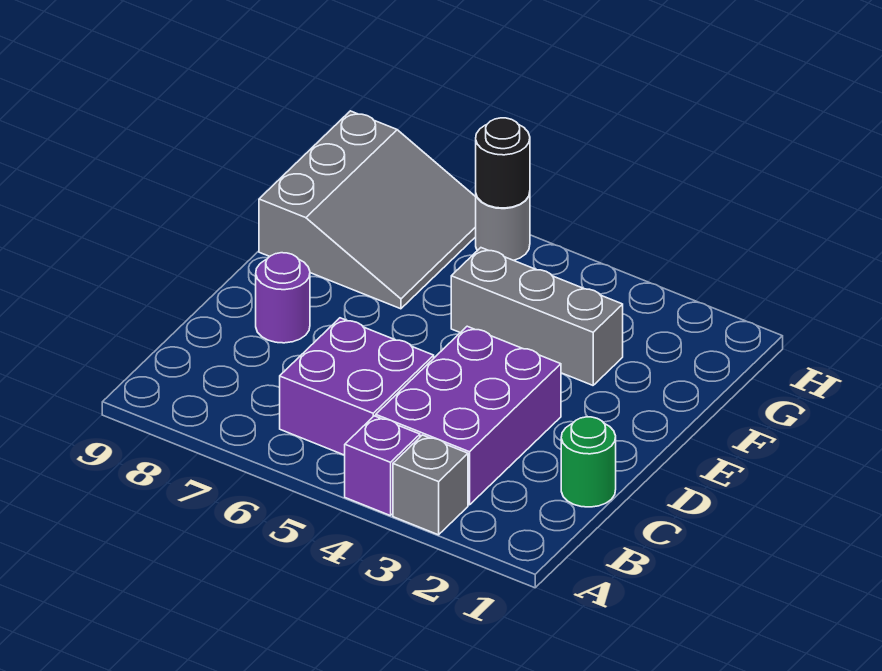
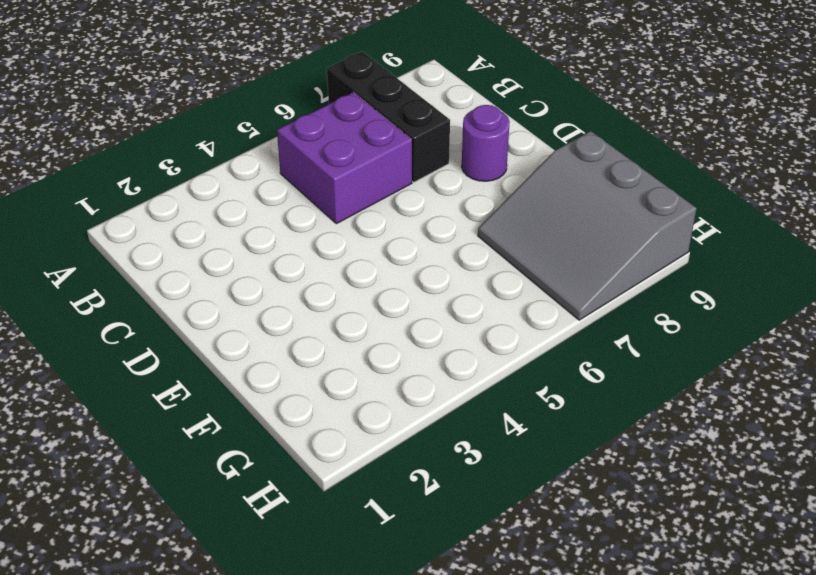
black brick A7:C7 level 1 -> none
none -> grey brick A3 level 1
none -> purple brick A4 level 1

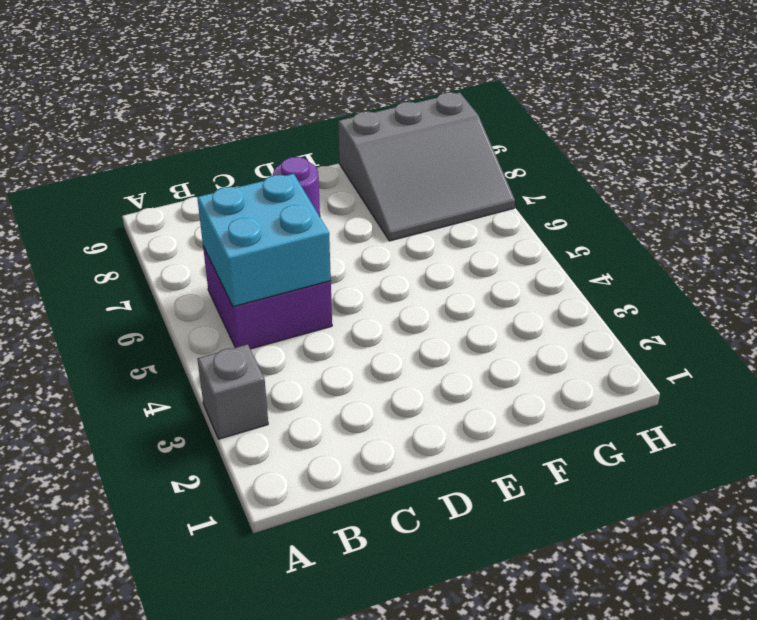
cyan brick B5:C6 level 2 -> none
none -> purple brick A4 level 1
none -> purple brick B3:D4 level 1

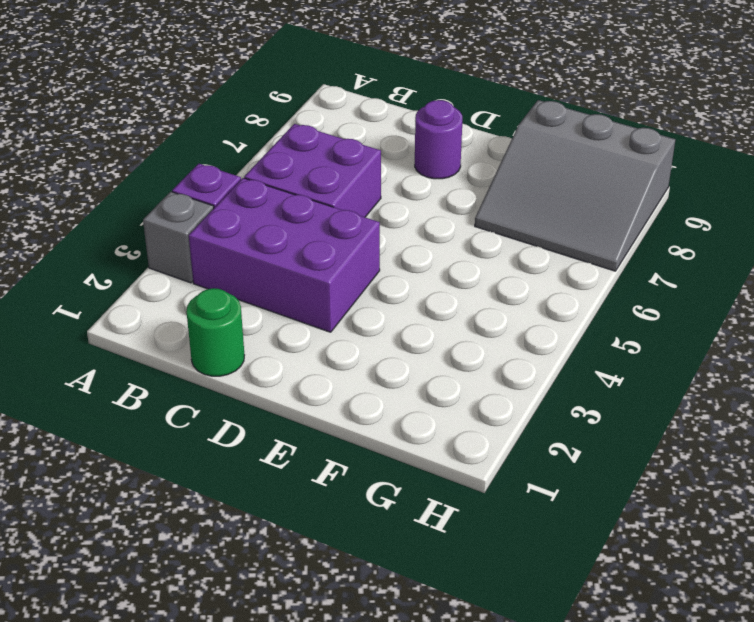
none -> grey brick F3:F5 level 1
none -> grey round brick H6 level 1

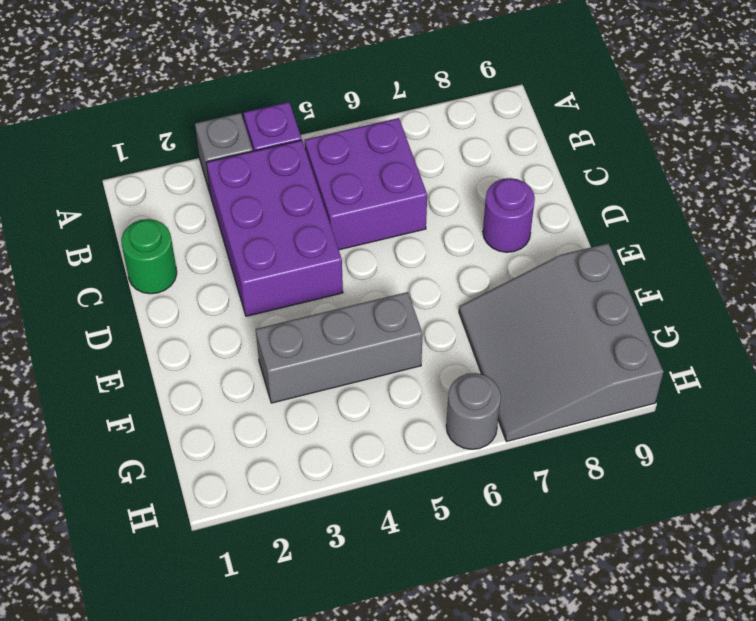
none -> black round brick H6 level 2

